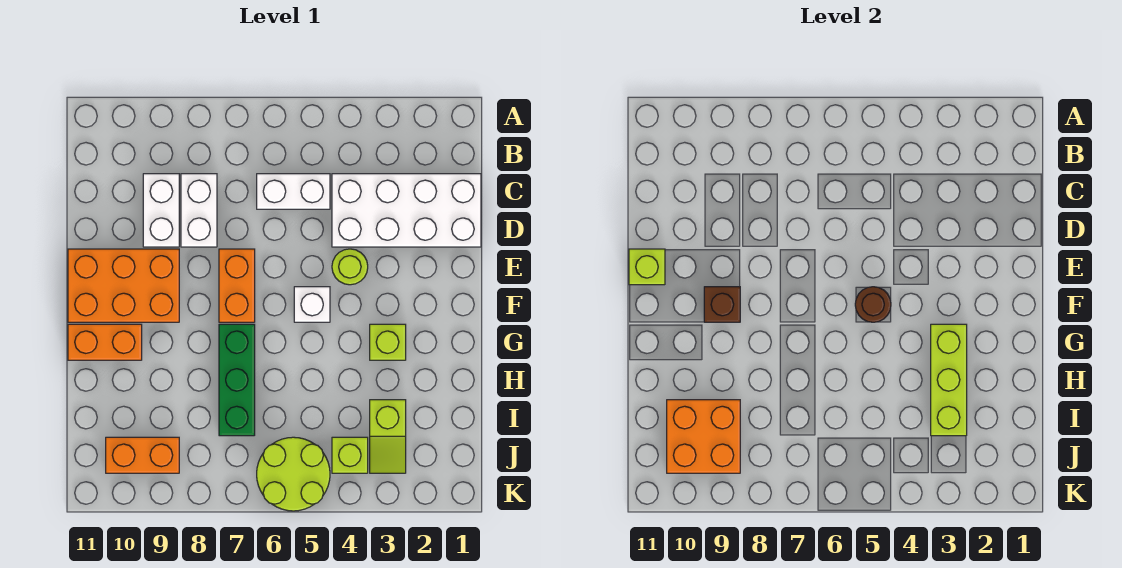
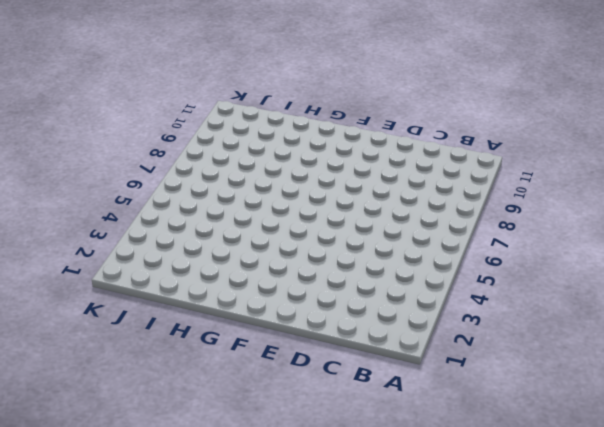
none -> white brick C1:D4 level 1
none -> white brick C5:C6 level 1
none -> white brick C8:D8 level 1

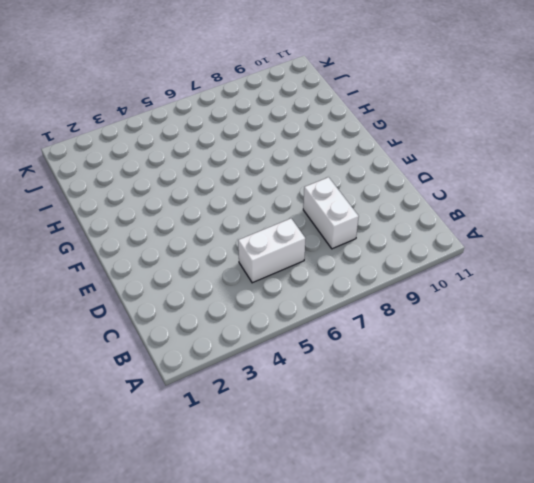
none -> white brick C1:D4 level 1
none -> white brick C9:D9 level 1
none -> lime round brick E4 level 1

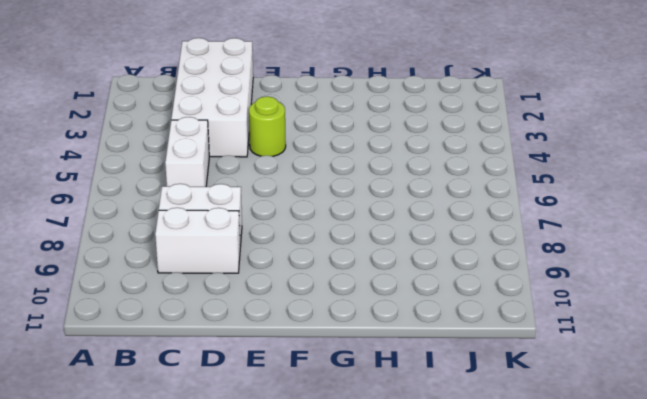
none -> orange brick E7:F7 level 1
none -> orange brick E9:F11 level 1
none -> white brick F5 level 1

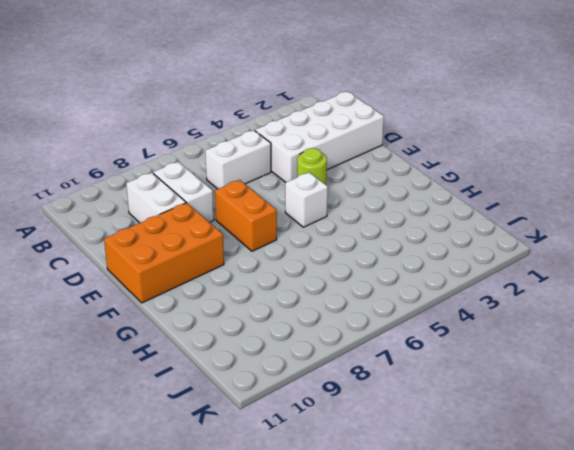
none -> lime brick G3 level 1
none -> green brick G7:I7 level 1
none -> orange brick G10:G11 level 1

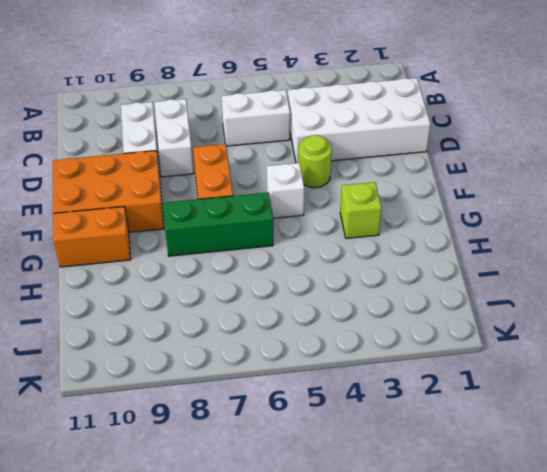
green brick G6:G8 level 1 -> green brick G7:I7 level 1
none -> lime slope I3:J3 level 1 top I
none -> lime brick J4 level 1
none -> lime round brick J5:K6 level 1

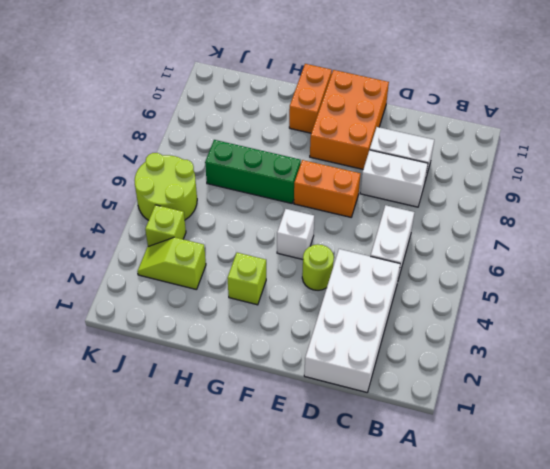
none -> orange brick J9:J10 level 1
none -> lime brick E11 level 2
none -> brown round brick F5 level 2

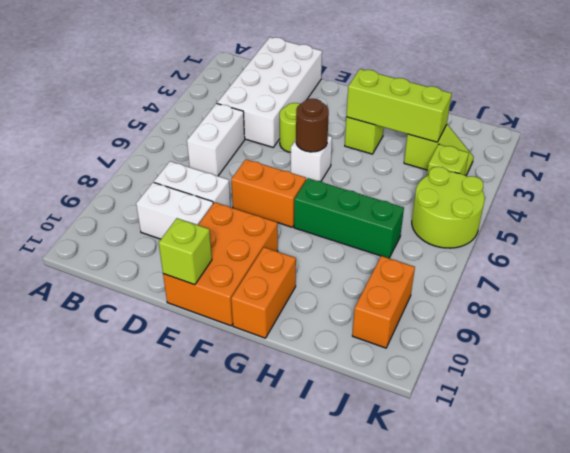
none -> brown brick F9 level 2
none -> orange brick I9:J10 level 2

